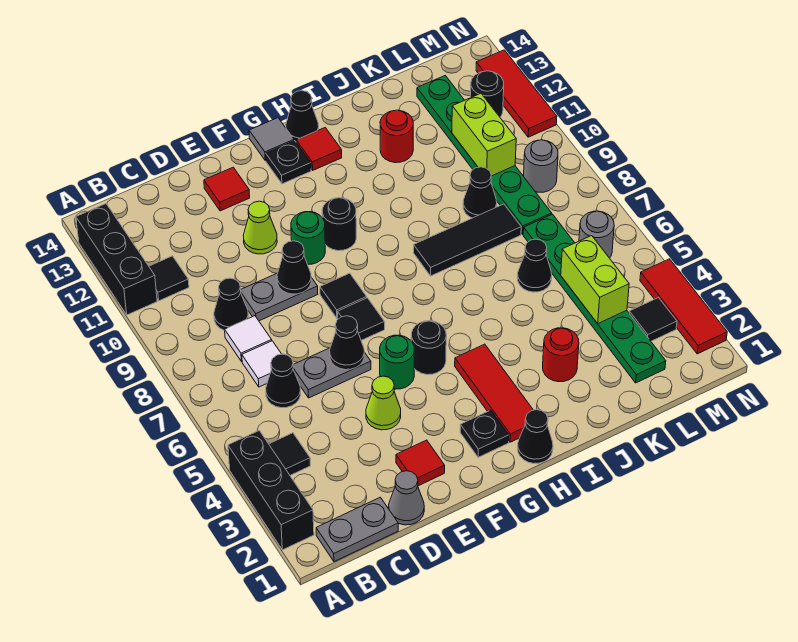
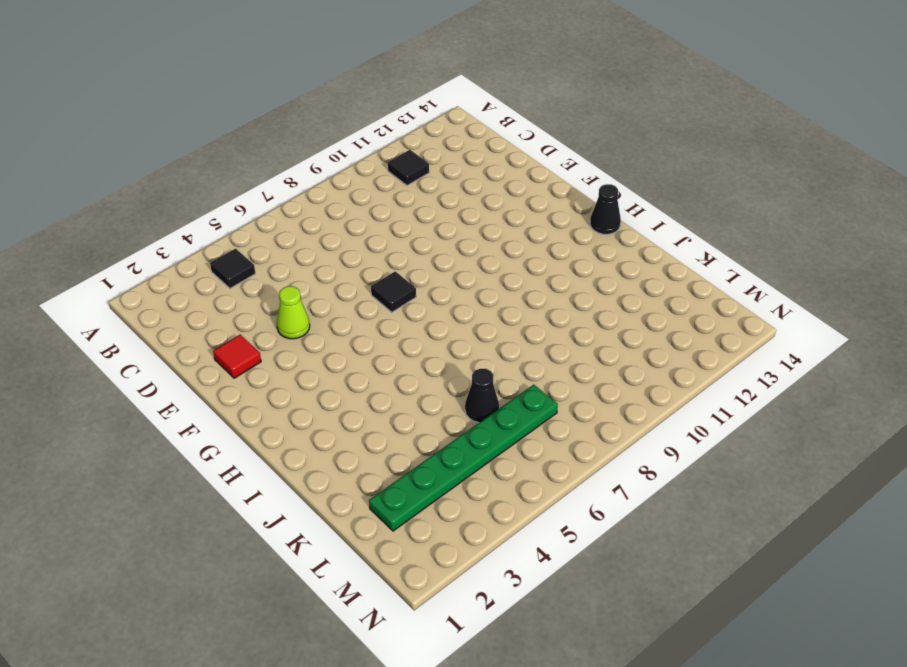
none -> black brick A2:A4 level 1
none -> black brick A11:A13 level 1
none -> grey plate B1:C1 level 1
none -> black cone C6 level 1

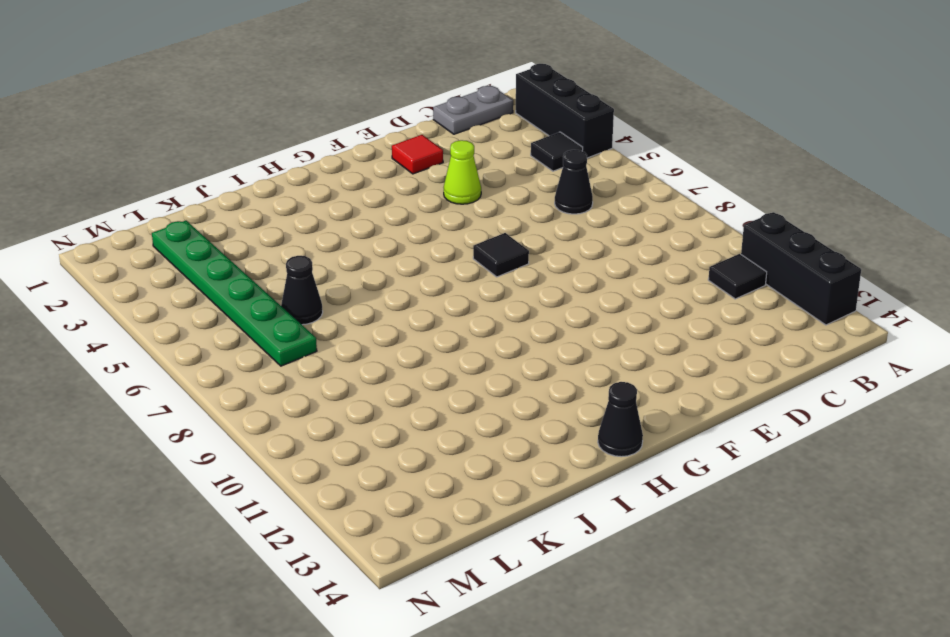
none -> white tile C7 level 1
none -> white tile C8 level 1
none -> black cone C9 level 1
none -> grey cone D1 level 1

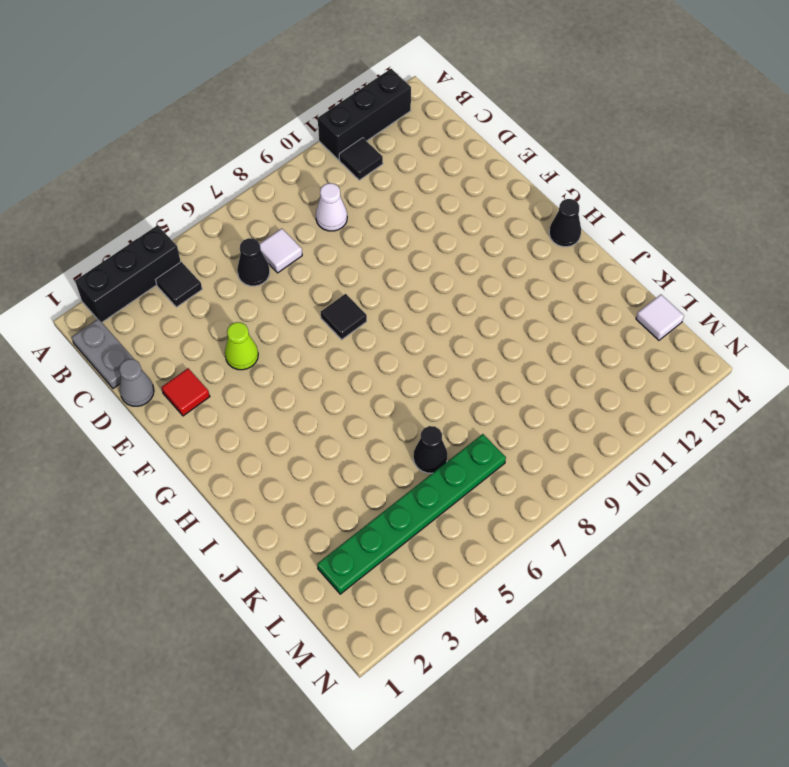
white cone C9 level 1 -> black cone C9 level 1
white tile L14 level 1 -> white tile C8 level 1
none -> grey plate D6:E6 level 1
none -> grey plate D9:E9 level 1
none -> lime cone E11 level 1
none -> red tile E13 level 1

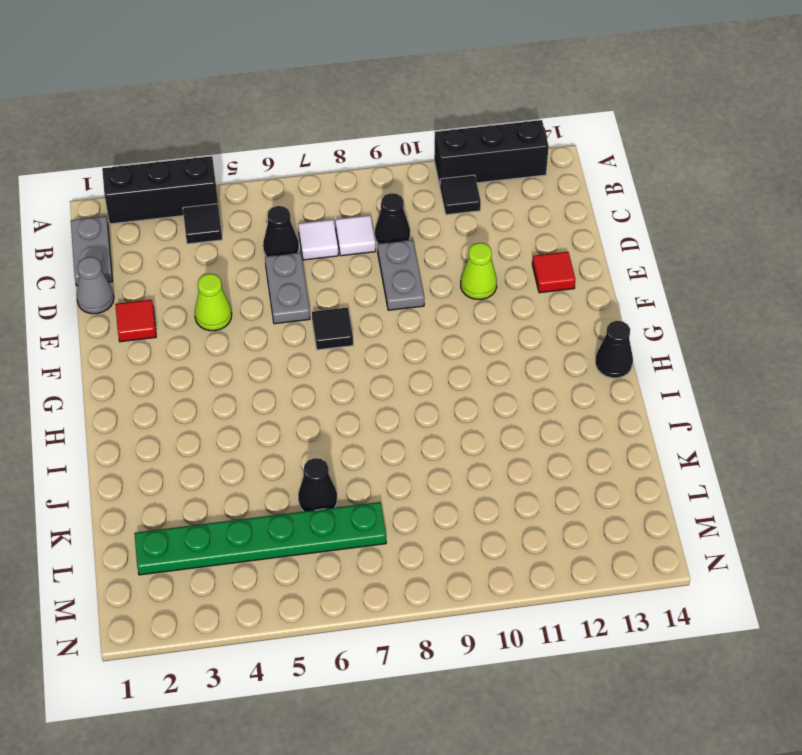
none -> green round brick F5 level 1
none -> black tile F8 level 1
none -> green round brick F10 level 1
none -> black plate G2 level 1

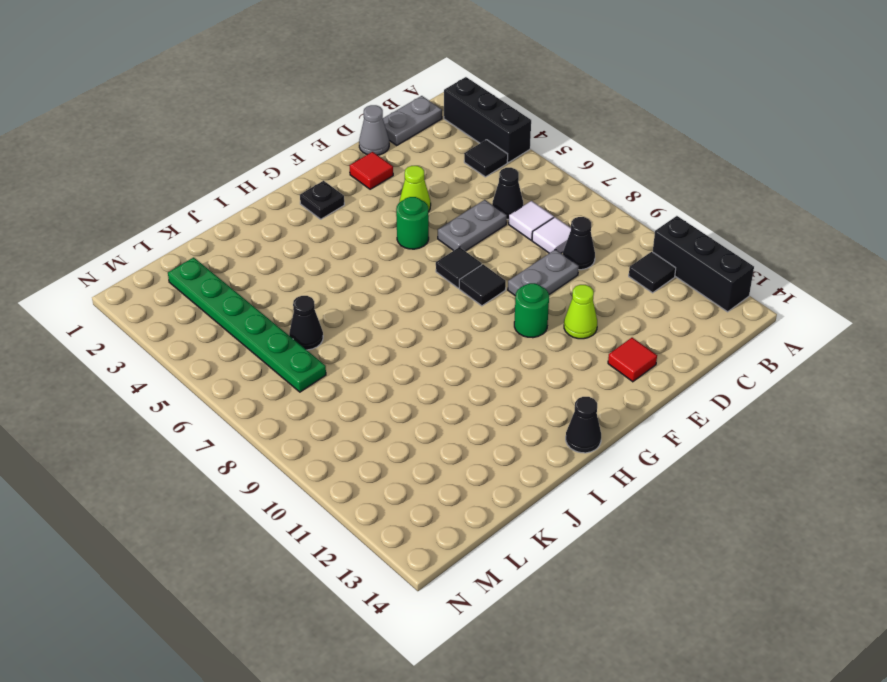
none -> black round brick G5 level 1
none -> black round brick G10 level 1
none -> black plate G13 level 1
none -> grey tile G14 level 1

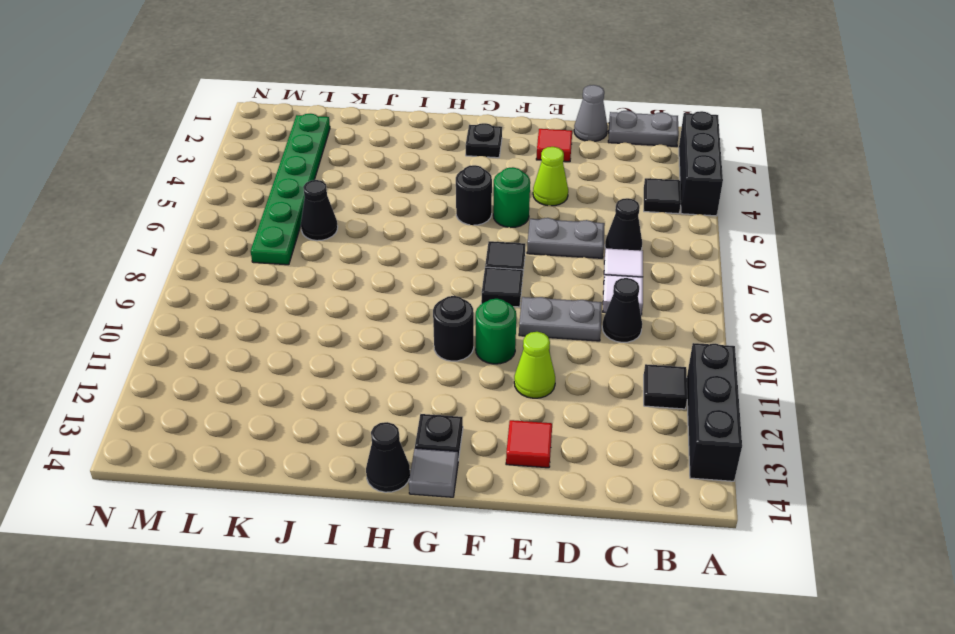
none -> black cone H1 level 1
none -> red tile H2:H4 level 1
none -> red tile H13 level 1
none -> black tile I8:K8 level 1

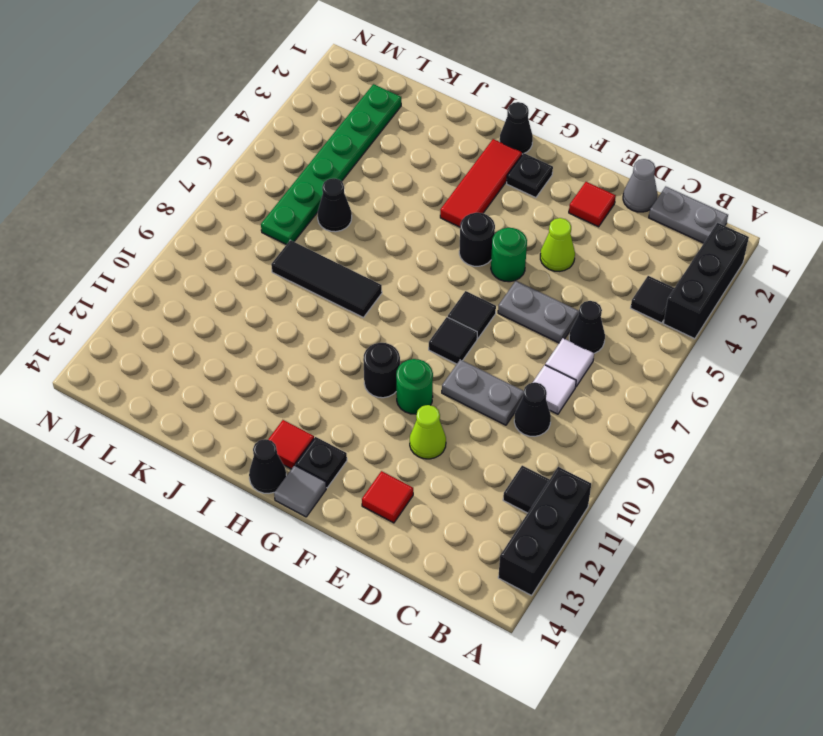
none -> red round brick J3 level 1
none -> red round brick J12 level 1
none -> black cone K9 level 1
none -> green plate L8:L13 level 1

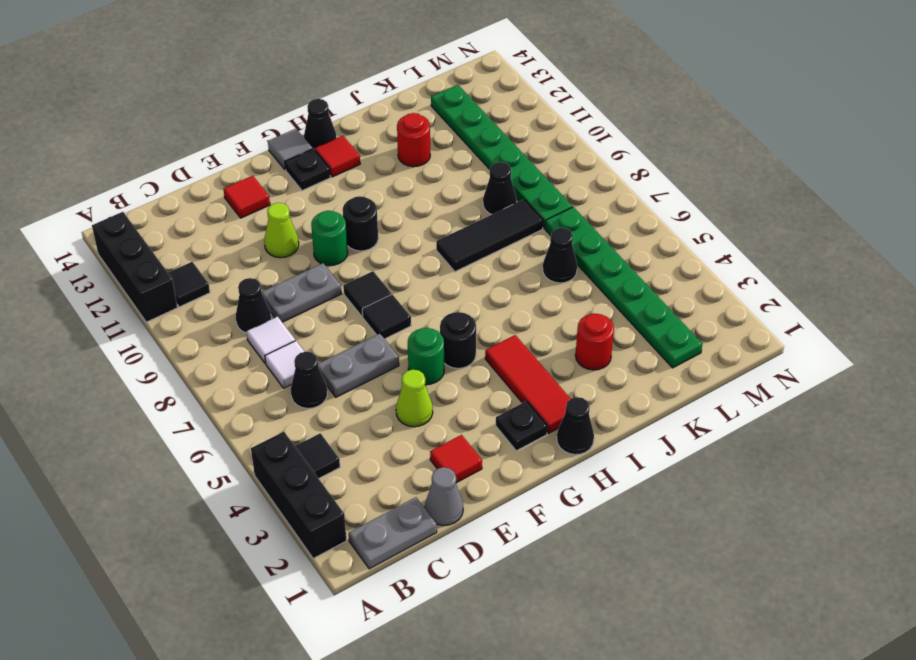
none -> black tile M3 level 1
none -> grey round brick M6 level 1
none -> grey round brick M9 level 1
none -> black round brick M12 level 1

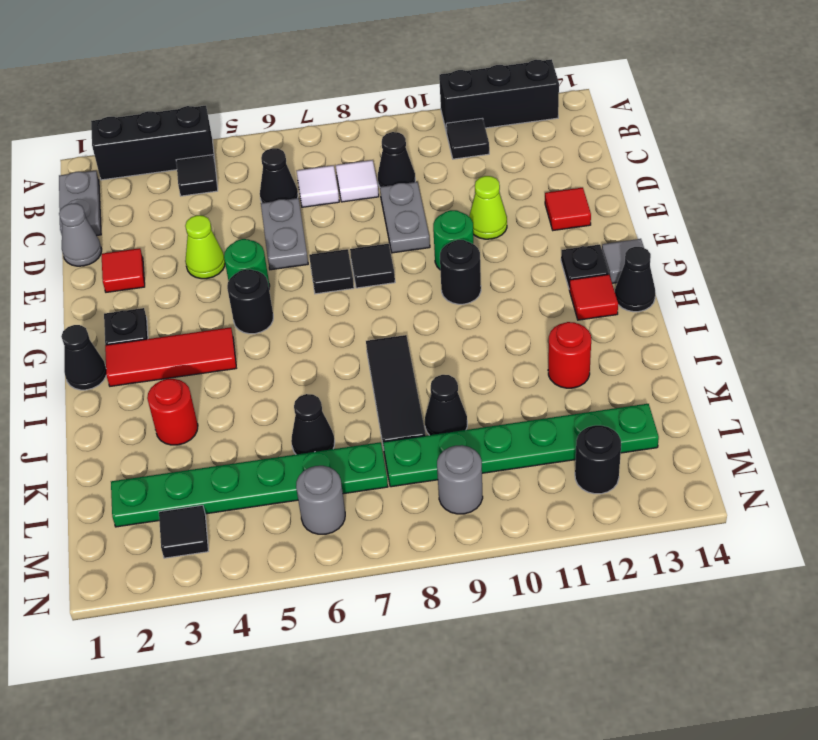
none -> red tile N2:N4 level 1
none -> red tile N11:N13 level 1
none -> black cone E6 level 2
none -> black cone E9 level 2

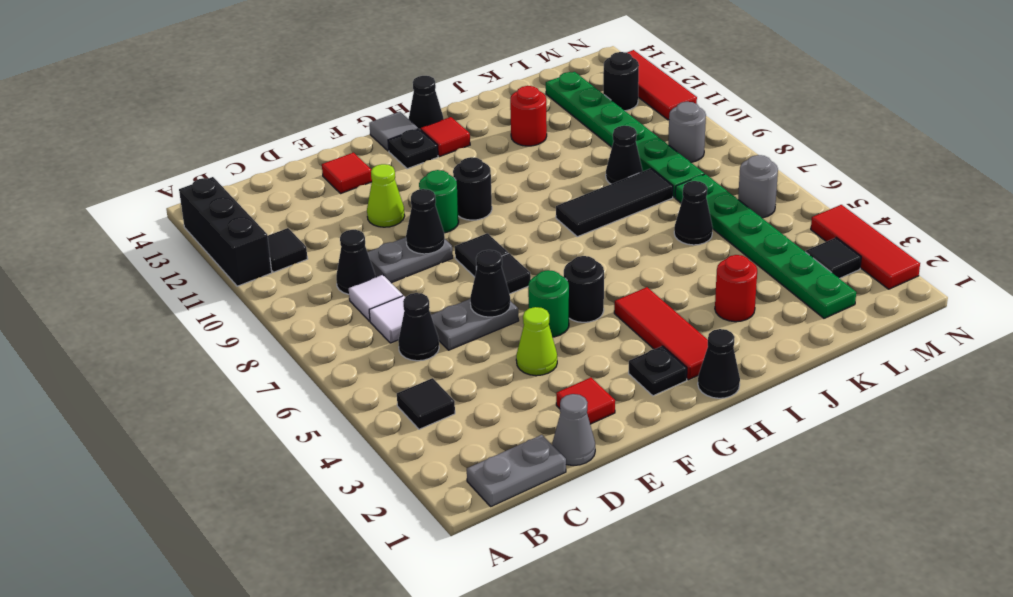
none -> black brick A2:A4 level 1
none -> lime brick L4:L5 level 2
none -> lime brick L10:L11 level 2

